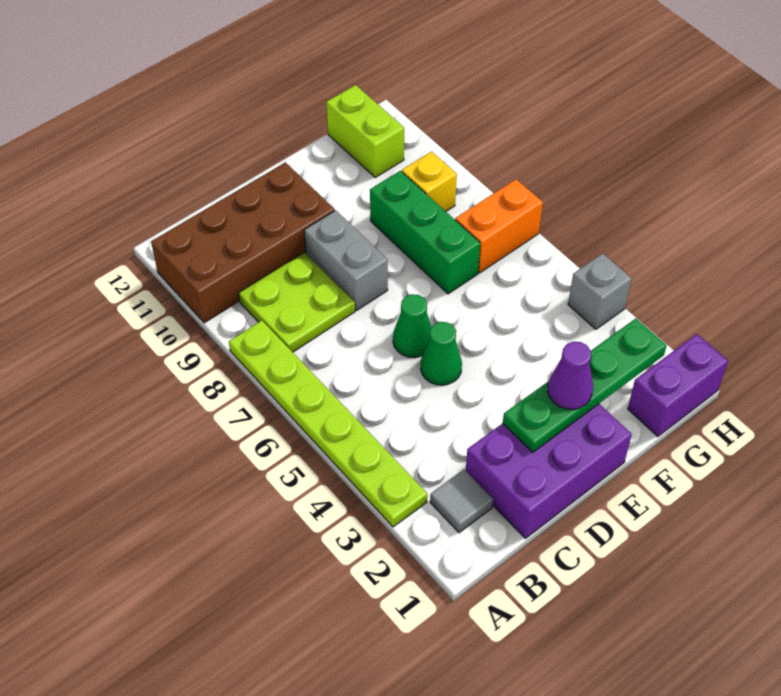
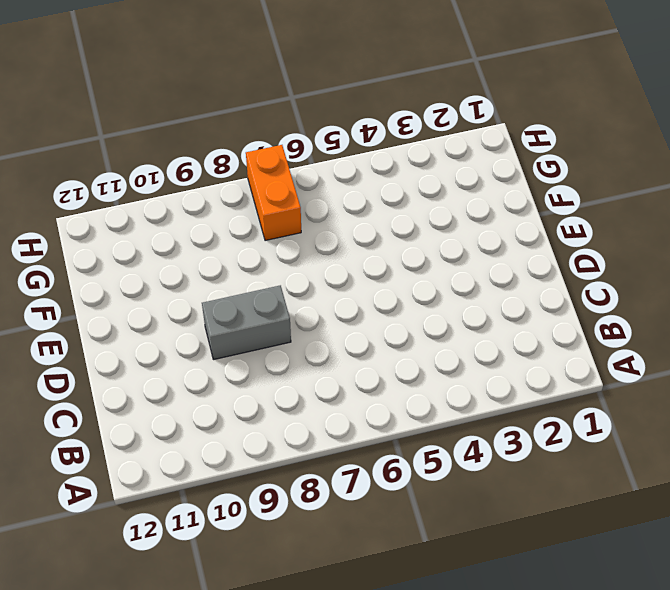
none -> lime plate A3:A8 level 1
none -> brown brick A10:D11 level 1
none -> grey tile B2 level 1

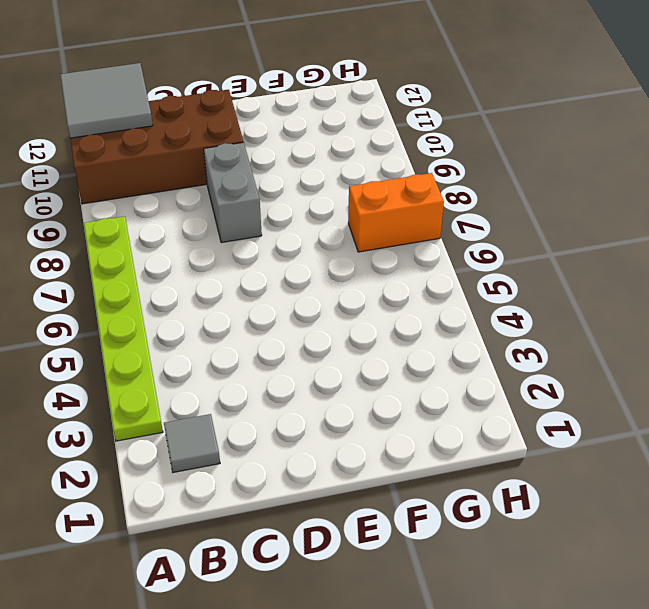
grey tile A11:B12 level 2 -> none
none -> lime plate B8:C9 level 1
none -> purple brick C1:E2 level 1
none -> green cone D5 level 1

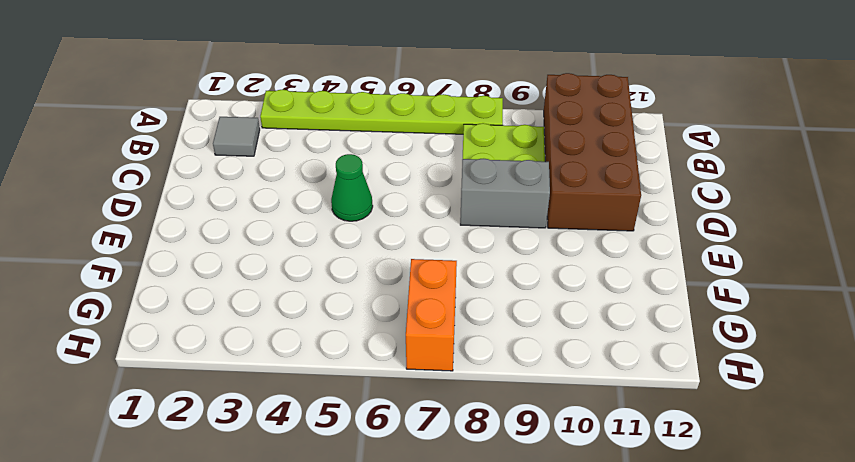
none -> purple brick C1:E2 level 1
none -> green cone D6 level 1
none -> green brick F7:F9 level 1

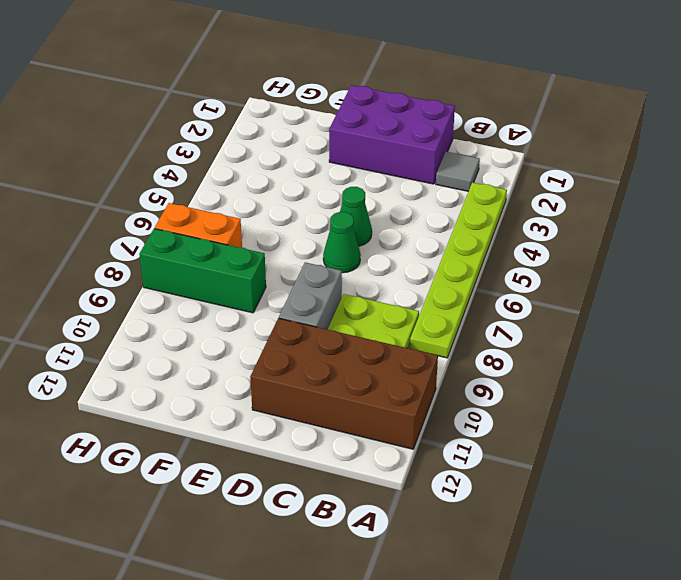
green brick F8:H8 level 1 -> green brick F7:F9 level 1
none -> purple brick G1:H1 level 1
none -> yellow brick G9 level 1
none -> lime brick G11:G12 level 1

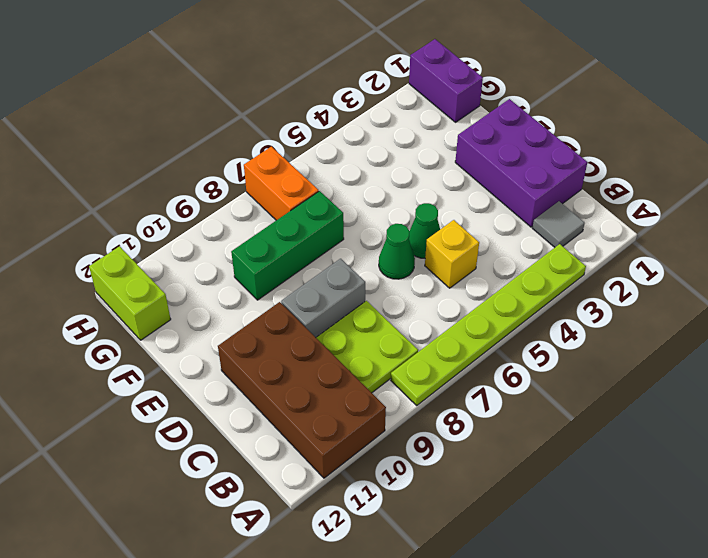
yellow brick C5 level 1 -> yellow brick G9 level 1
lime brick G12:H12 level 1 -> lime brick G11:G12 level 1
none -> grey brick H4 level 1
none -> green plate D2:G2 level 2
none -> purple cone E2 level 3

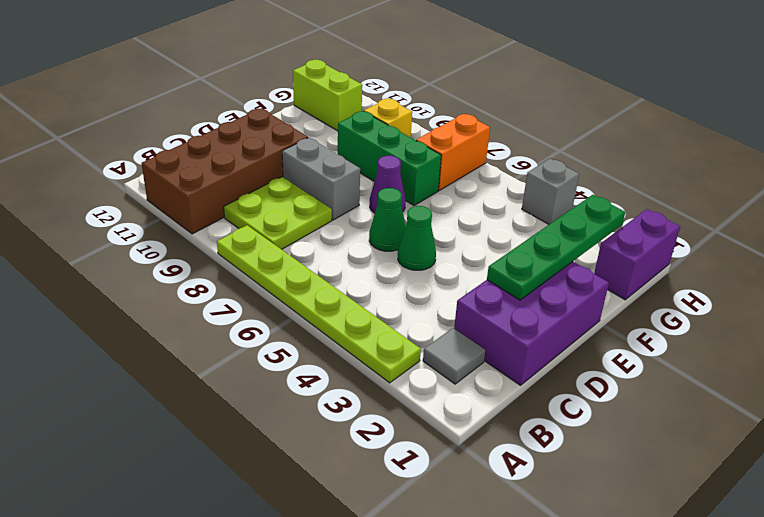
purple cone E7 level 1 -> purple cone E2 level 3

